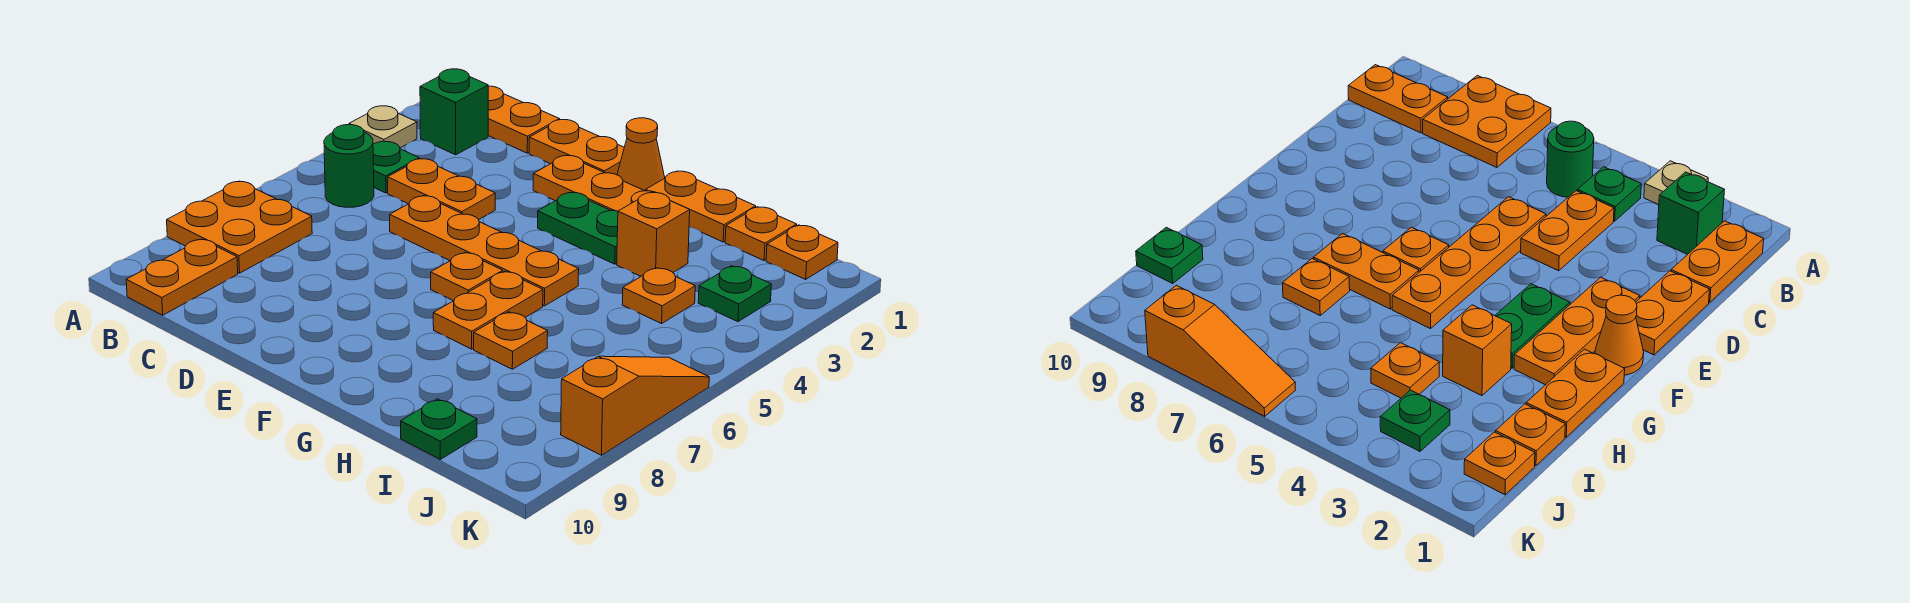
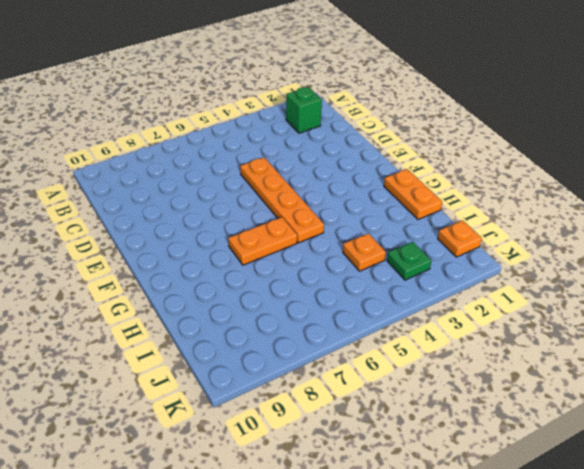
none -> tan plate A3 level 1
none -> orange plate A7:B8 level 1
none -> orange plate B1:C1 level 1

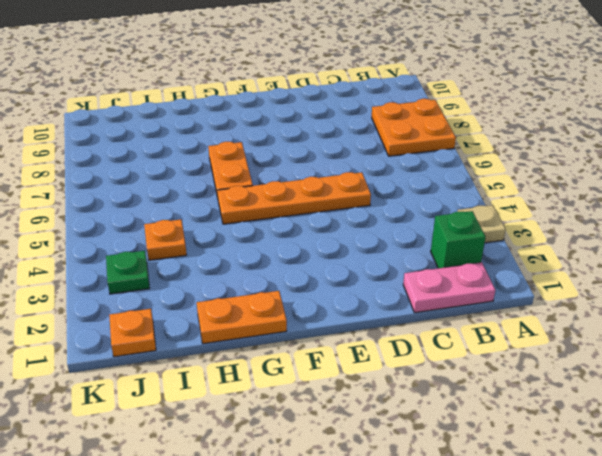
pink plate B1:C1 level 1 -> orange plate B1:C1 level 1
none -> green plate B4 level 1
none -> green round brick B5 level 1
none -> orange plate B9:B10 level 1

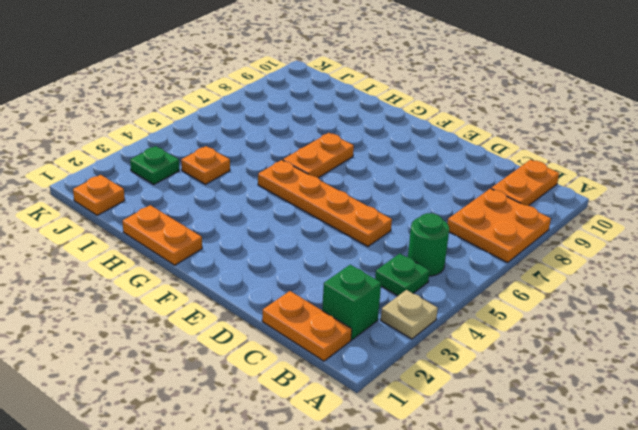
none -> orange plate C4:D4 level 1
none -> orange plate D1:E1 level 1
none -> orange plate E2:G2 level 1

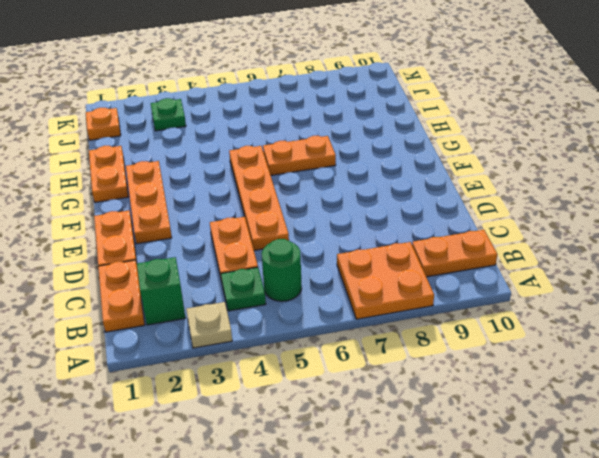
none -> orange cone F1 level 1
none -> green plate F3:G3 level 1
none -> orange plate F6 level 1

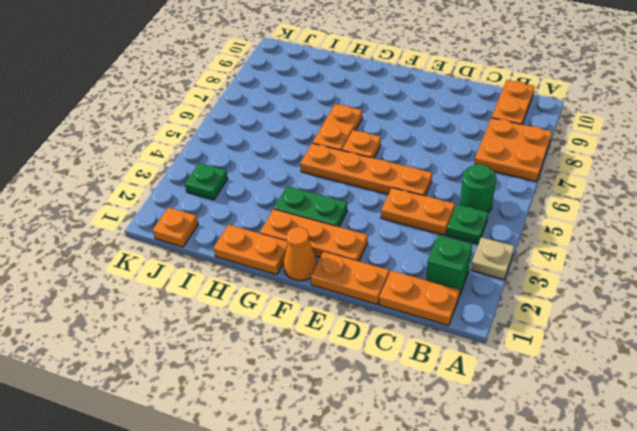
none -> orange brick H3 level 1
none -> orange plate H7 level 1
none -> orange plate I1 level 1

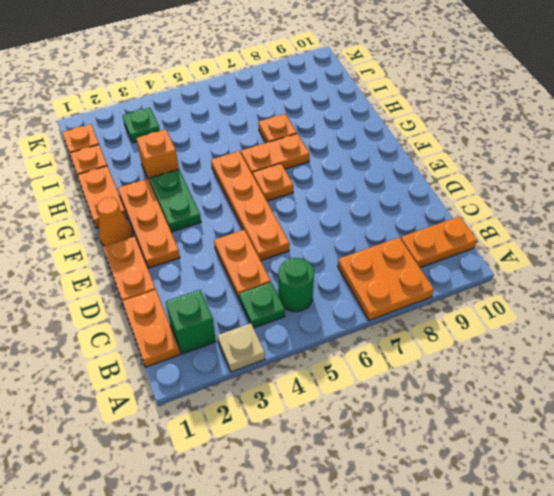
none -> orange plate I4 level 1
none -> green plate I10 level 1
none -> orange slope K6:K8 level 1 top 8

